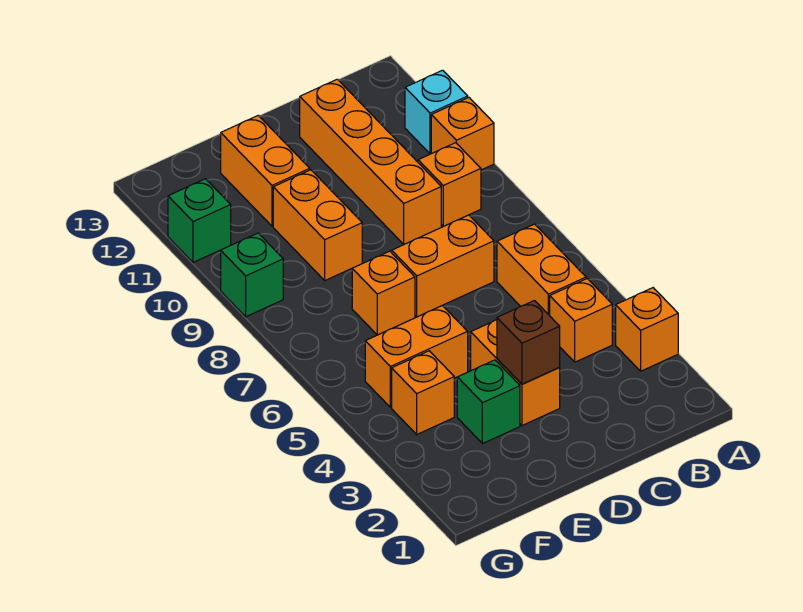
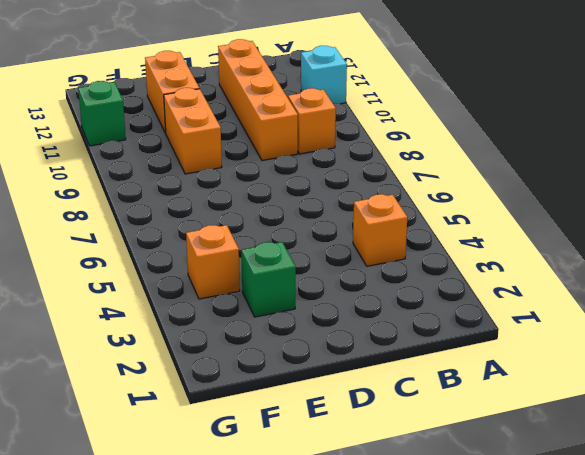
none -> orange brick A3 level 1
none -> orange brick A10 level 1
none -> orange brick B5:B6 level 1

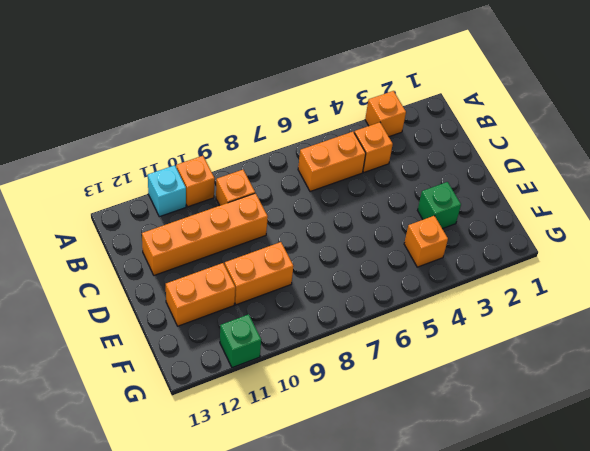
none -> orange brick C7:D7 level 1
none -> orange brick D3:D4 level 1
none -> orange brick E5:F5 level 1

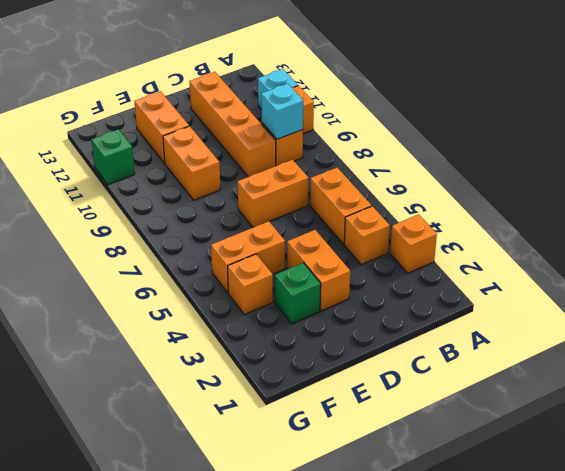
cyan brick B9 level 2 -> none
none -> orange brick E7 level 1
none -> green brick G9 level 1
none -> brown brick D3 level 2

